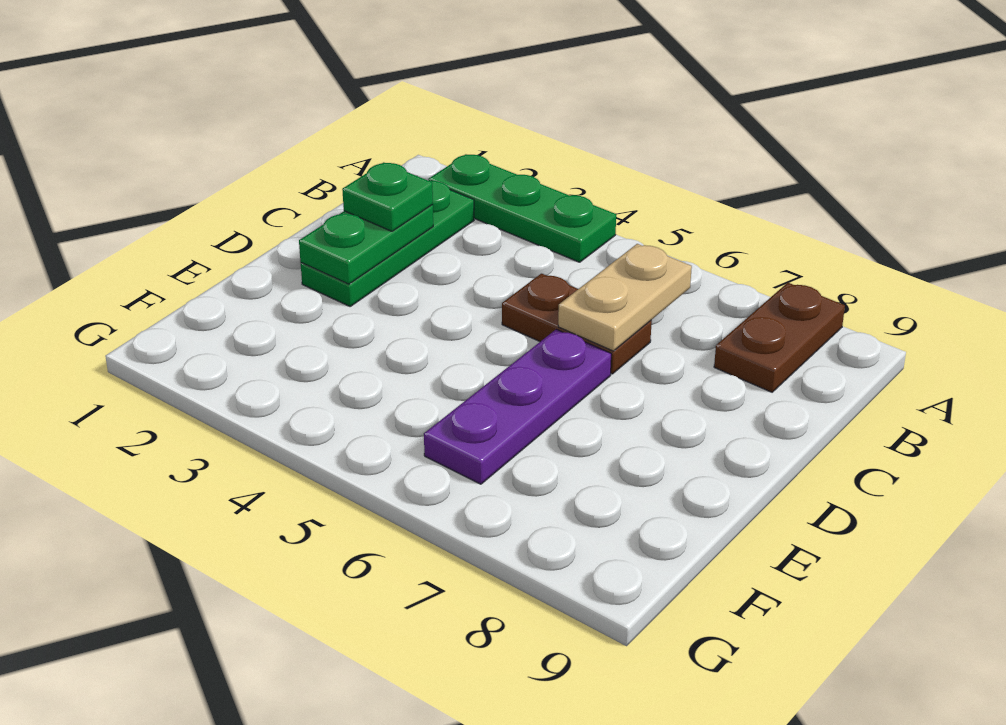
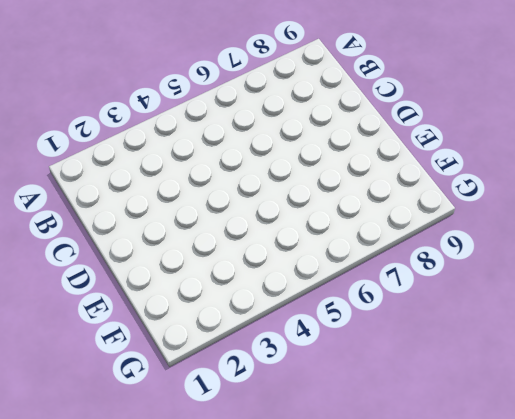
none -> green plate A2:A4 level 1
none -> brown plate A8:B8 level 1

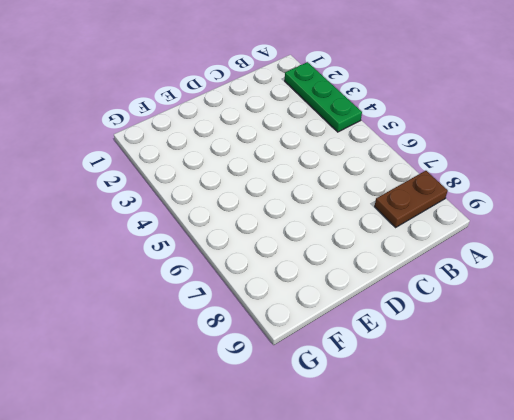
none -> green plate B2:D2 level 1
none -> brown plate C5:C6 level 1

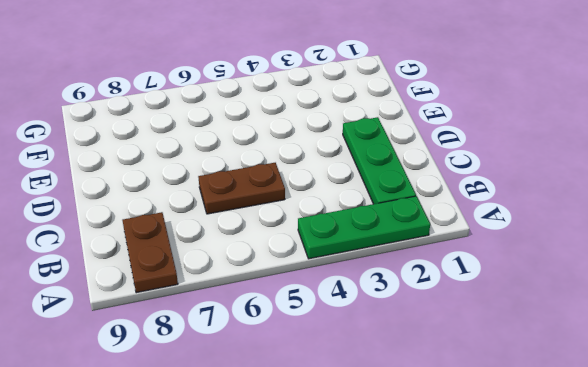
none -> purple plate D6:F6 level 1
none -> tan plate B6:C6 level 2

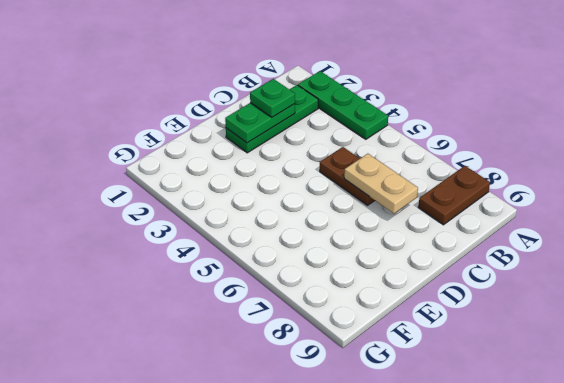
tan plate C6:C7 level 2 -> tan plate B6:C6 level 2
none -> purple plate D6:F6 level 1

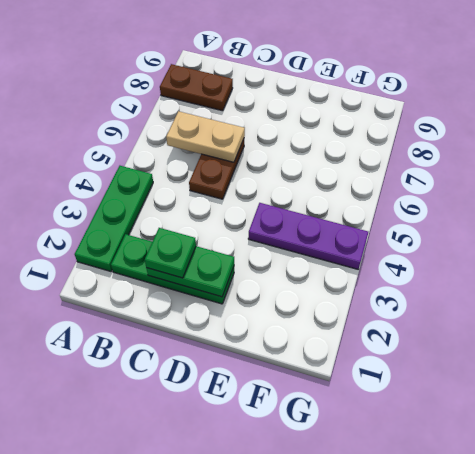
purple plate E4:G4 level 1 -> purple plate D6:F6 level 1

